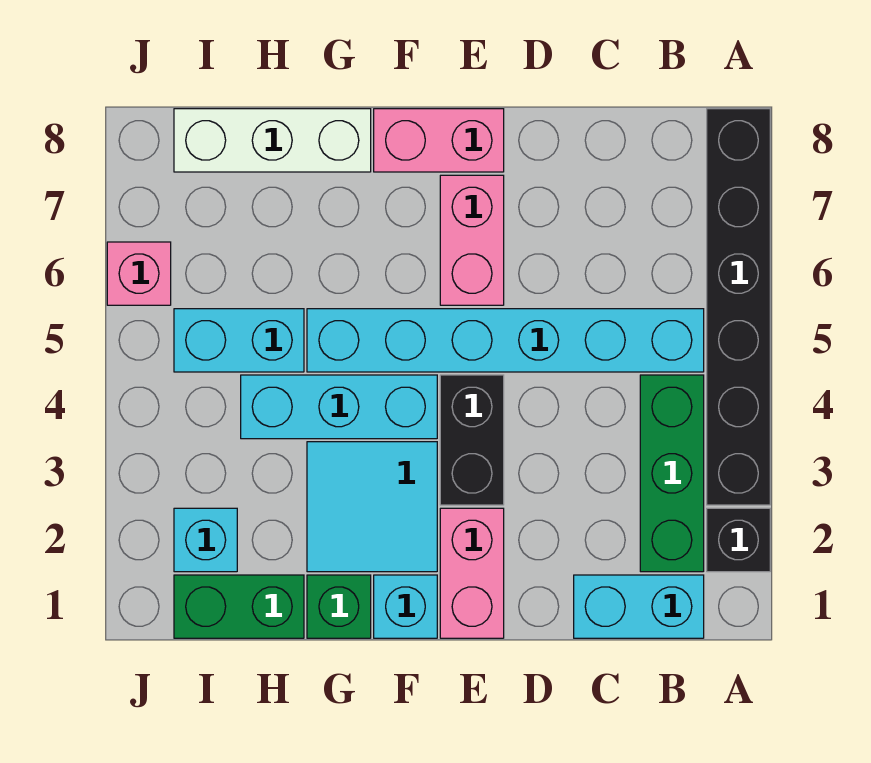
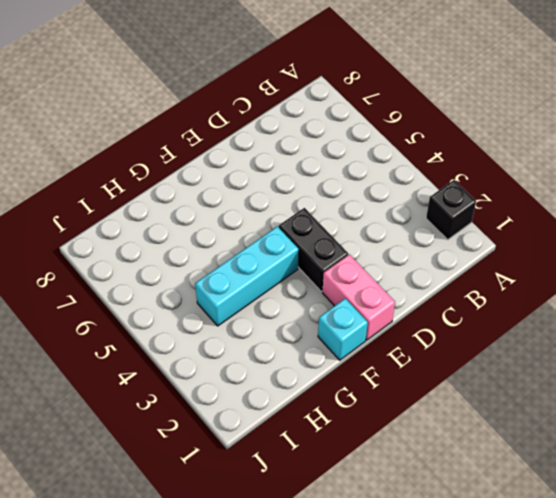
none -> black brick A3:A8 level 1
none -> cyan brick B1:C1 level 1
none -> green brick B2:B4 level 1

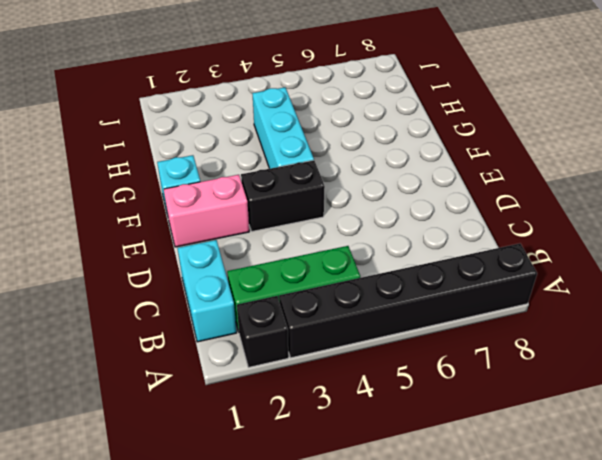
none -> cyan brick B5:G5 level 1
none -> pink brick E6:E7 level 1
none -> pink brick E8:F8 level 1

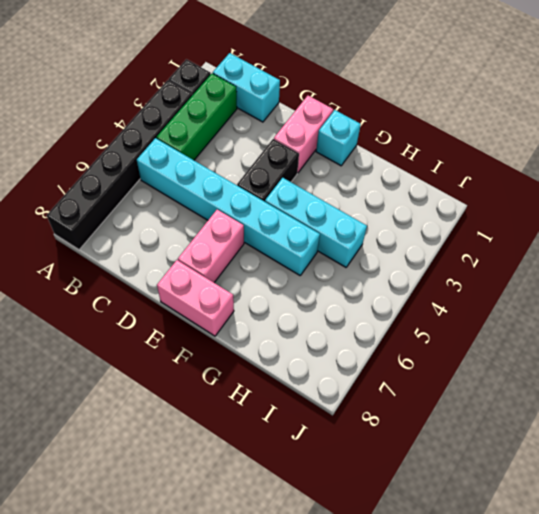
none -> cyan tile F2:G3 level 1
none -> green brick G1 level 1
none -> white brick G8:I8 level 1

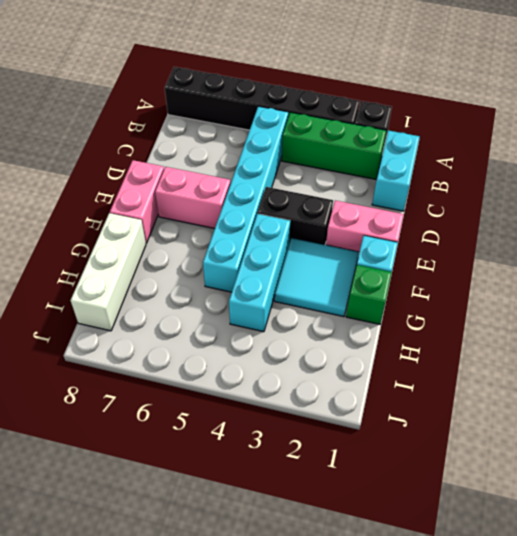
none -> green brick H1:I1 level 1
none -> cyan brick H5:I5 level 1
none -> cyan brick I2 level 1

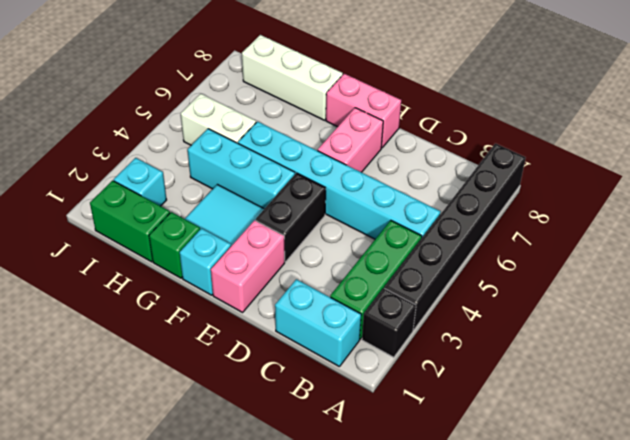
white brick H5:I5 level 1 -> cyan brick H5:I5 level 1
none -> pink brick J6 level 1

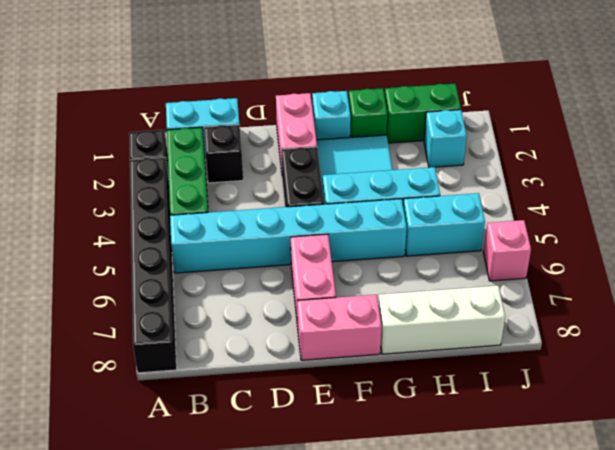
black brick C2 level 1 -> none

